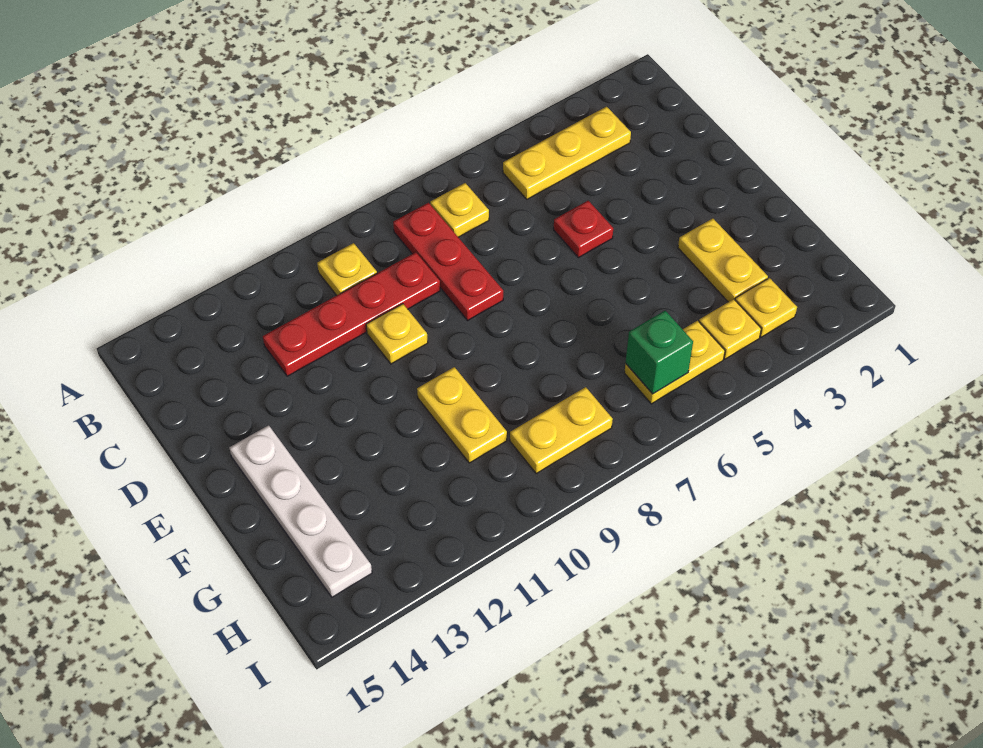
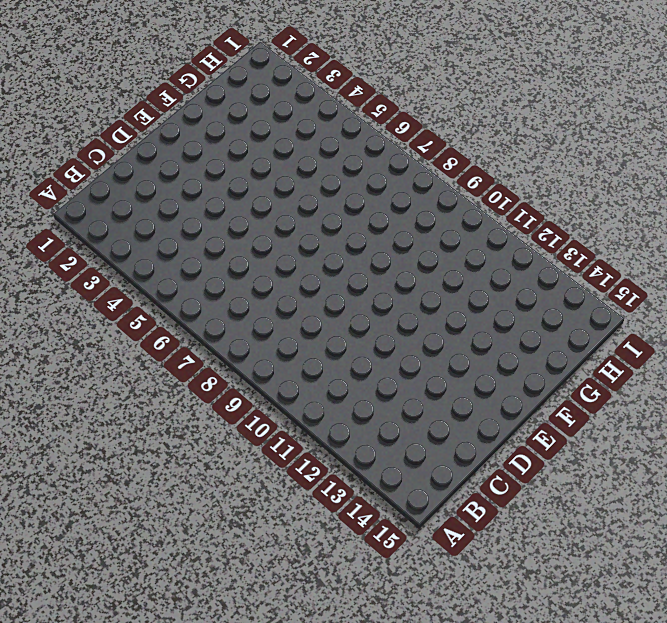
none -> yellow plate B3:B5 level 1
none -> yellow plate B7 level 1
none -> red plate B8:D8 level 1

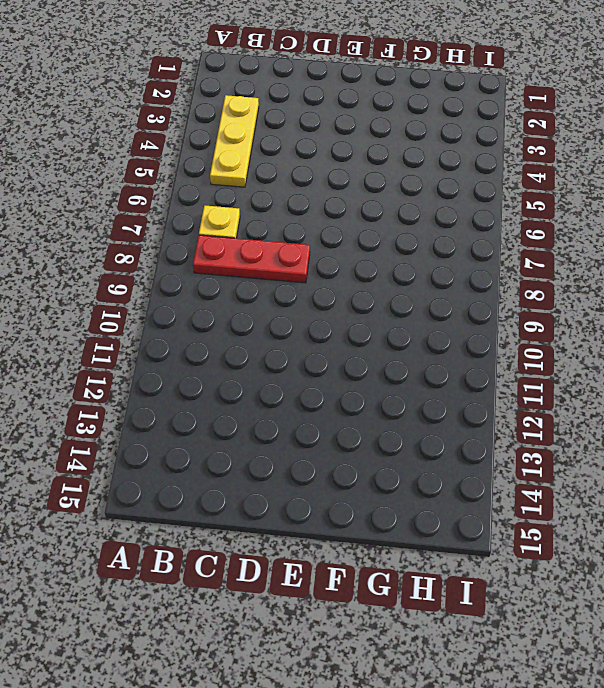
none -> yellow plate B10 level 1
none -> red plate C9:C12 level 1
none -> red plate D5 level 1

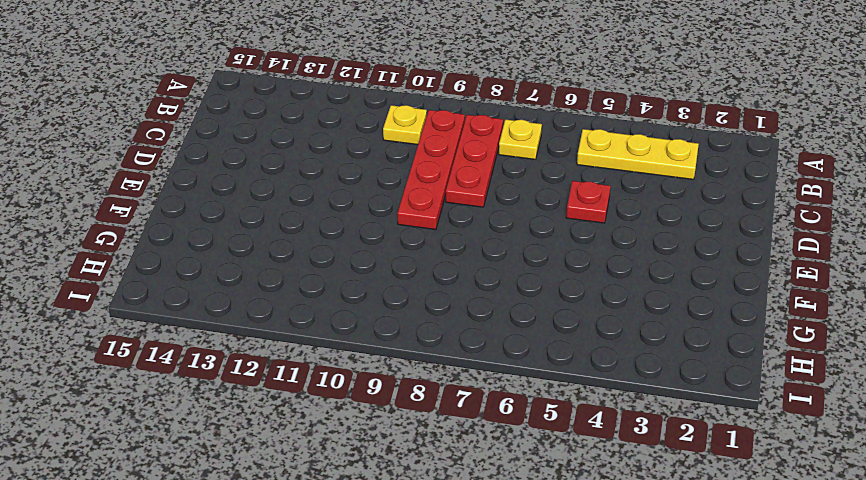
red plate B9:E9 level 1 -> red plate C9:C12 level 1
none -> yellow plate D10 level 1
none -> white plate E14:H14 level 1
none -> yellow plate F3:G3 level 1

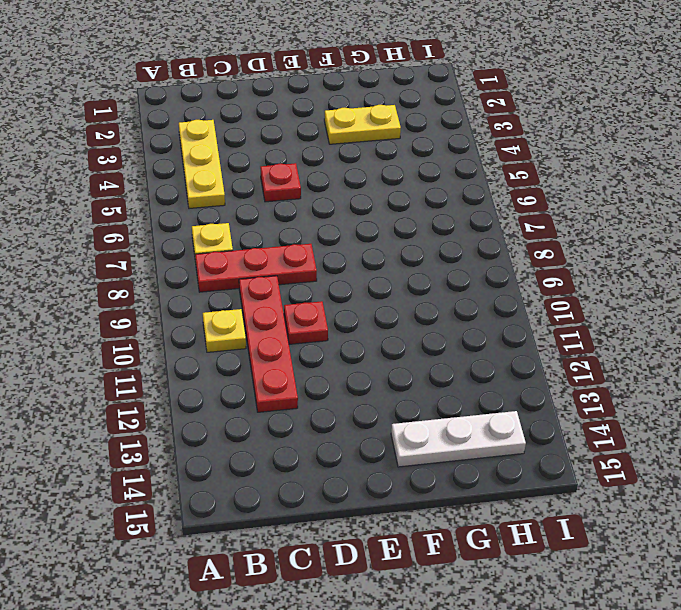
red plate D10 level 1 -> yellow plate D10 level 1
white plate F14:H14 level 1 -> white plate E14:H14 level 1
none -> yellow plate F10:G10 level 1
none -> yellow plate H3 level 1
none -> yellow plate H4 level 1

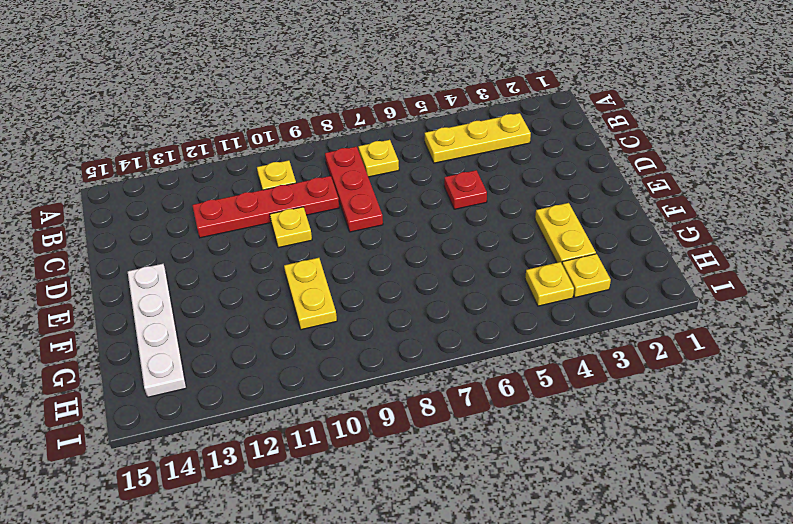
none -> yellow plate H5:H6 level 1
none -> yellow plate H8:H9 level 1
none -> green brick H6 level 2

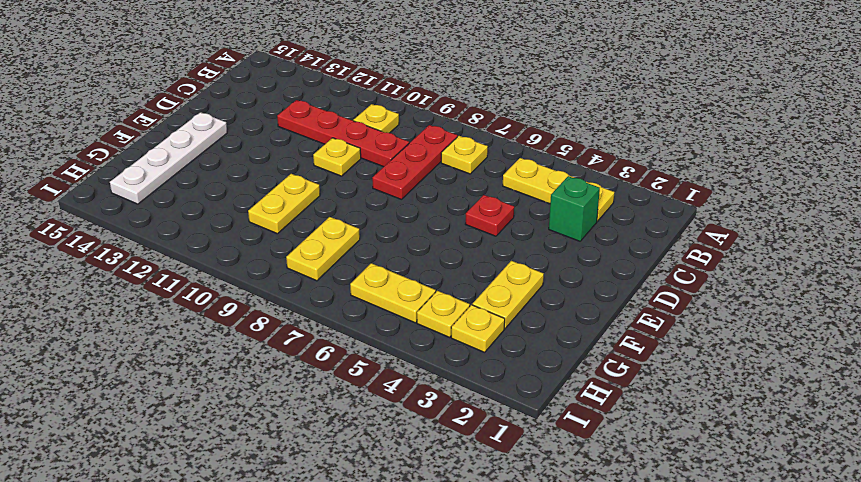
green brick C3 level 1 -> green brick H6 level 2
yellow plate G8:H8 level 1 -> yellow plate H8:H9 level 1

